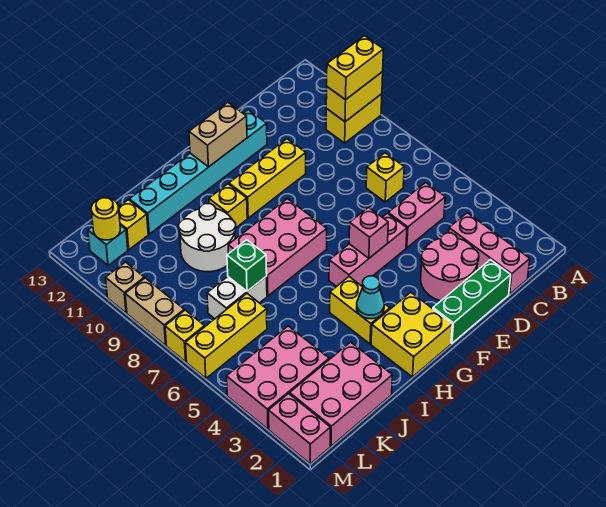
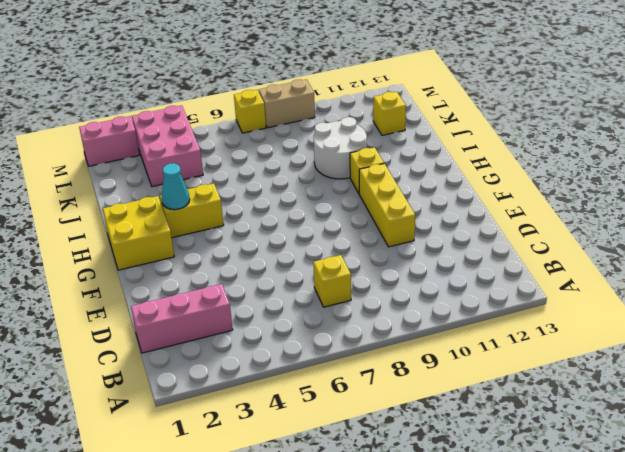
none -> yellow brick A10:B10 level 1
none -> pink brick C5:D5 level 1
none -> green brick D1:F1 level 1
none -> pink round brick D2:E3 level 1

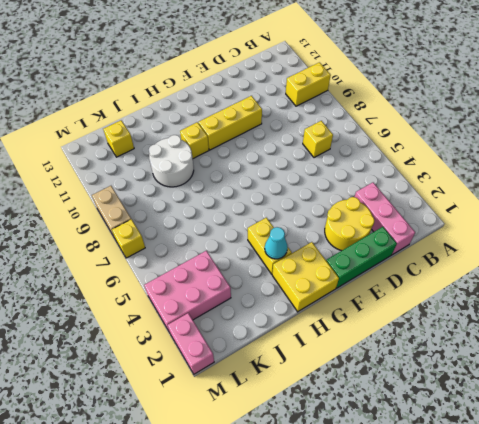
yellow round brick D2:E3 level 1 -> pink round brick D2:E3 level 1
none -> pink brick C5:D5 level 1
none -> pink brick E5:G5 level 1
none -> cyan brick E12:J12 level 1
none -> pink brick G7:I8 level 1

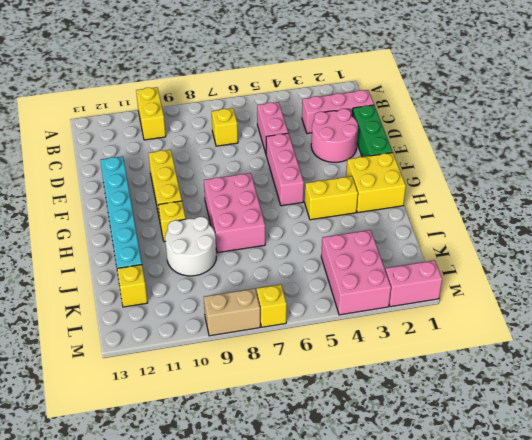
none -> pink brick J1:L2 level 1
none -> white brick J7:K7 level 1
none -> yellow brick K6:M6 level 1
none -> cyan brick L12 level 1

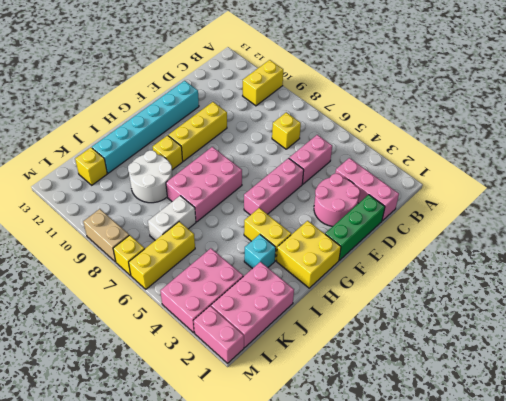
cyan brick I3 level 1 -> cyan brick L12 level 1
none -> tan brick M10 level 1
none -> yellow brick A10:B10 level 2
none -> pink brick F5 level 2
none -> tan brick F12:G12 level 2

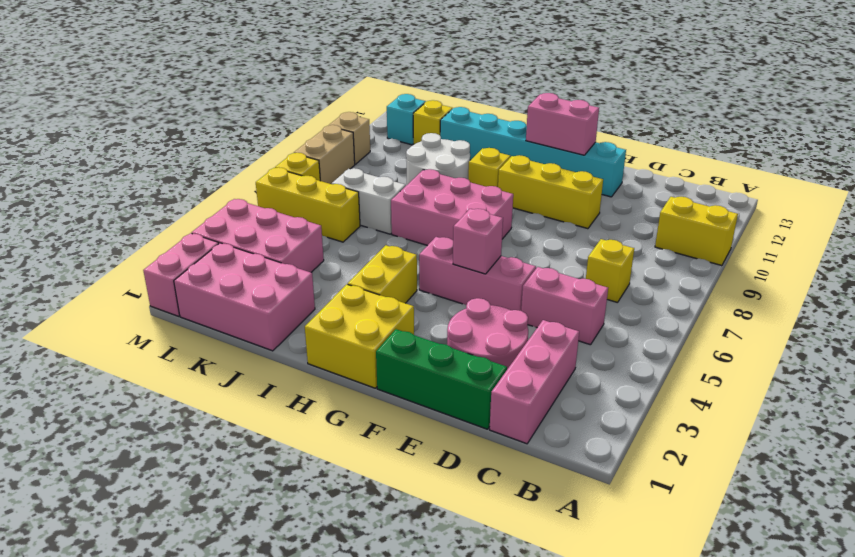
pink brick F12:G12 level 2 -> tan brick F12:G12 level 2
none -> yellow brick A10:B10 level 2
none -> cyan cone H3 level 2
none -> green brick J7 level 2
none -> yellow round brick L12 level 2

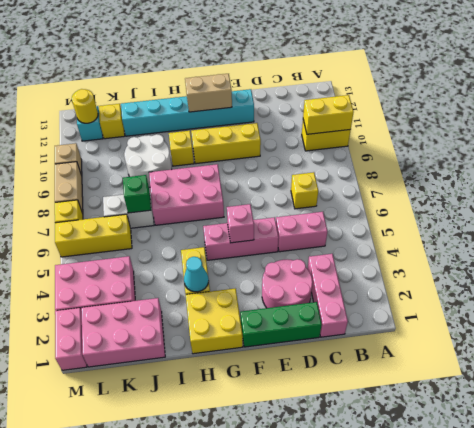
none -> yellow brick A10:B10 level 3

